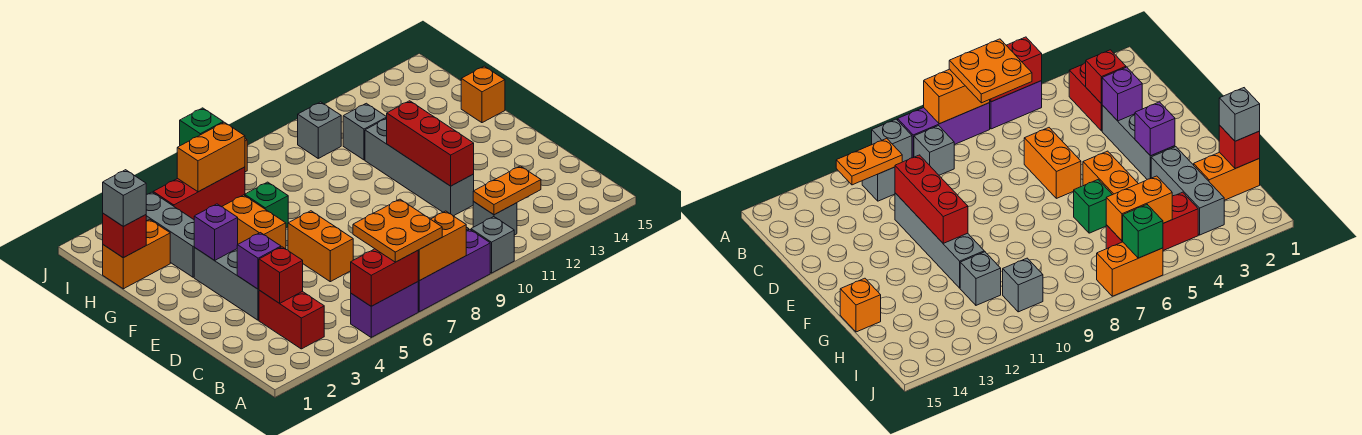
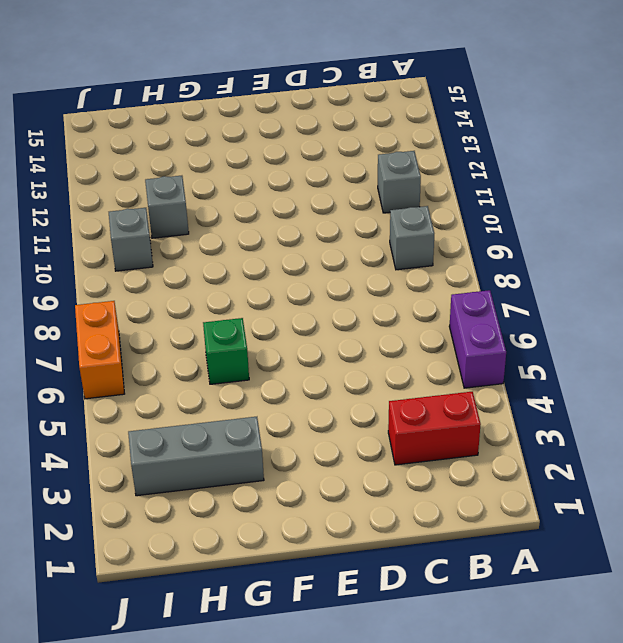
none -> purple brick A7:A9 level 1
none -> grey brick A10 level 1
none -> grey brick D3:F3 level 1
none -> orange brick D6:E6 level 1

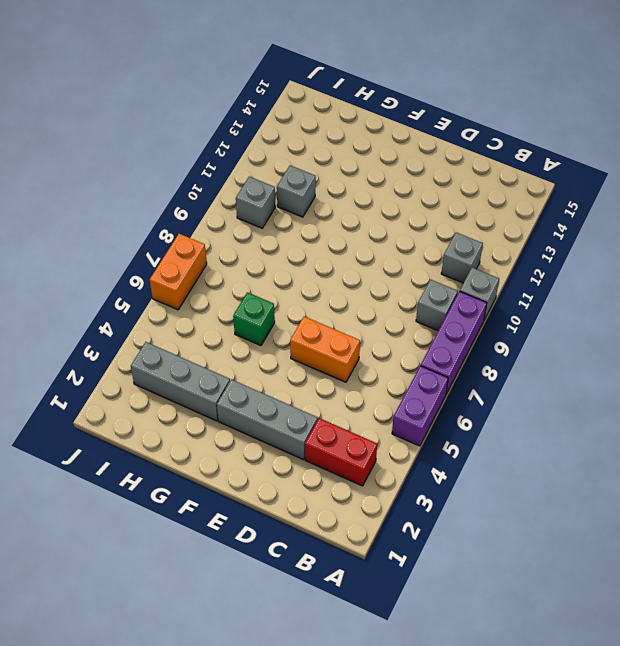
none -> grey brick D11:G11 level 1
none -> orange brick F5:G5 level 1
none -> orange brick G15 level 1
none -> orange brick H1:H2 level 1

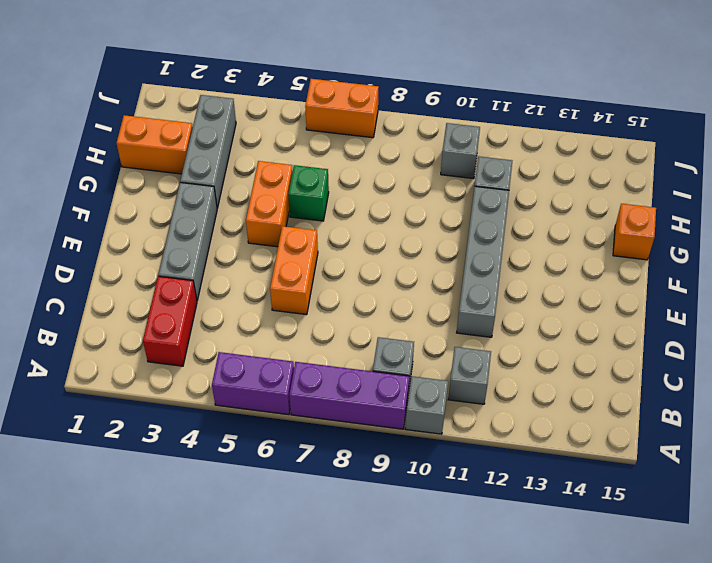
none -> red brick I4:I6 level 1
none -> red brick A5:A6 level 2
none -> orange brick A7:A8 level 2
none -> orange plate B11:B12 level 2

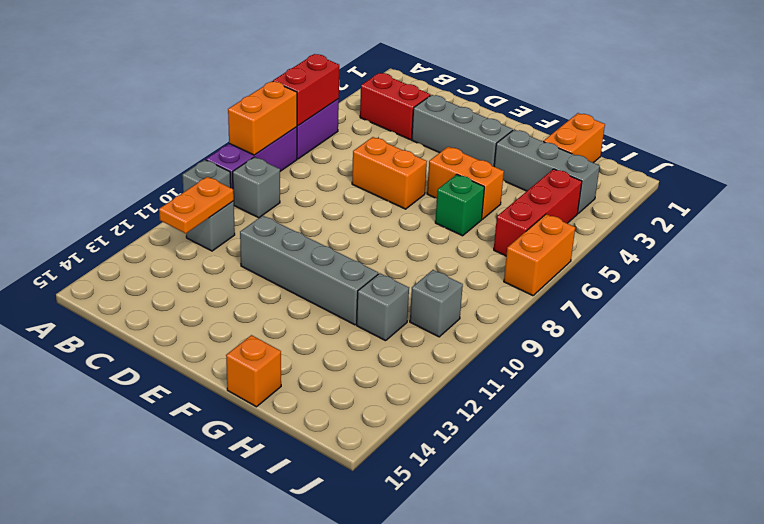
none -> red brick C3 level 2
none -> purple brick D3 level 2
none -> red brick D11:F11 level 2
none -> purple brick F3 level 2

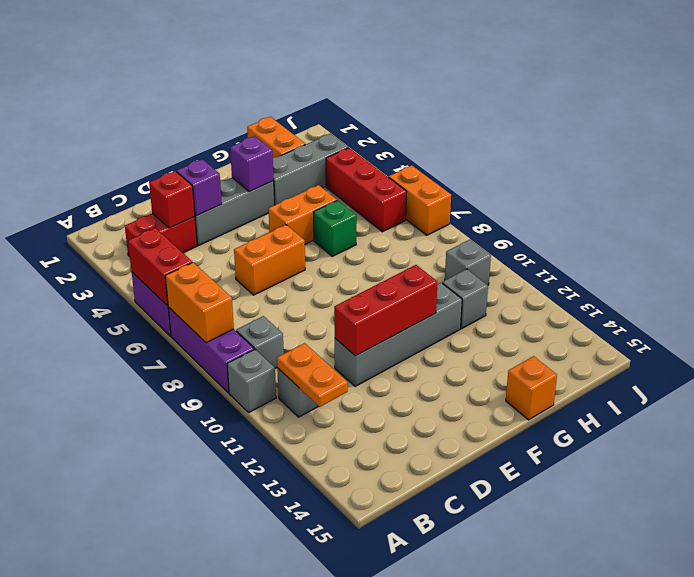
none -> red brick H1 level 2
none -> orange brick I5:I6 level 2
none -> green brick J6 level 2
none -> orange plate A6:B7 level 3

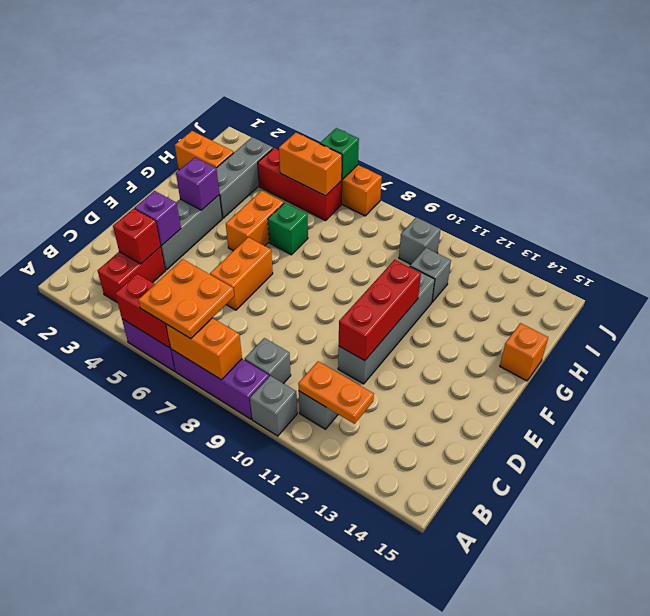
none -> red brick H1 level 2
none -> grey brick H1 level 3

